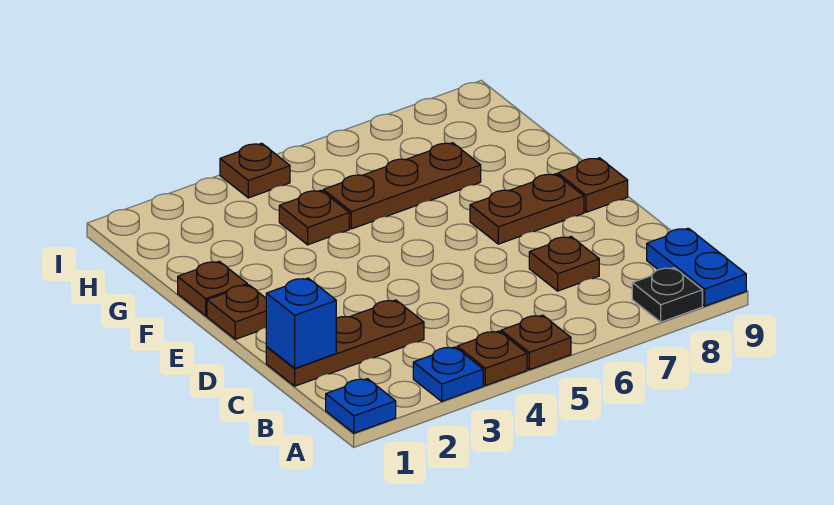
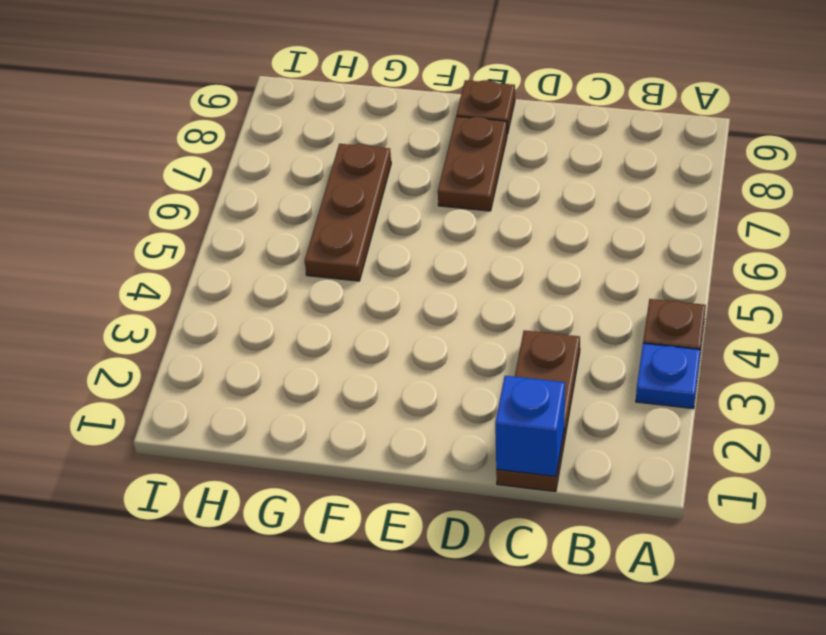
none -> blue plate A1 level 1
none -> brown plate A5 level 1
none -> black plate A8 level 1

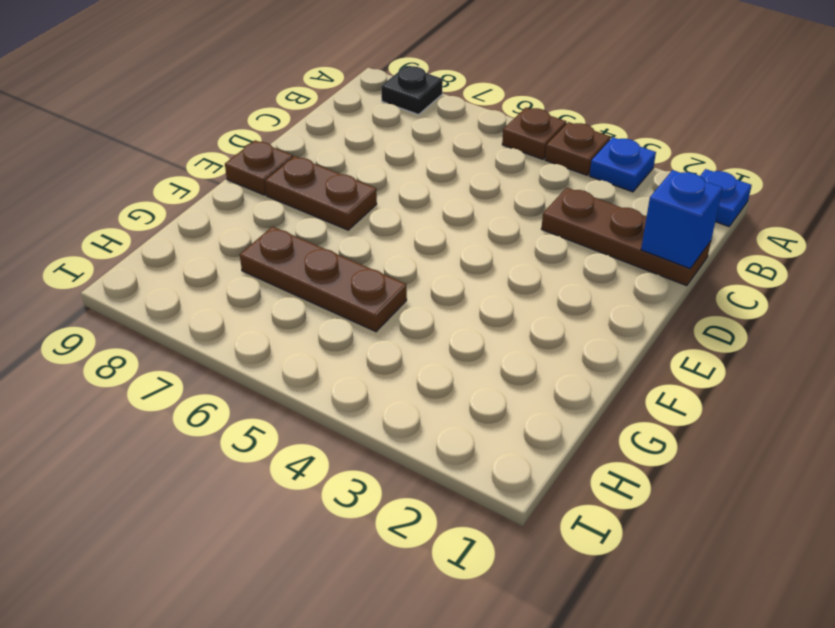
none -> blue plate A9:B9 level 1
none -> brown plate C7 level 1
none -> brown plate E1 level 1

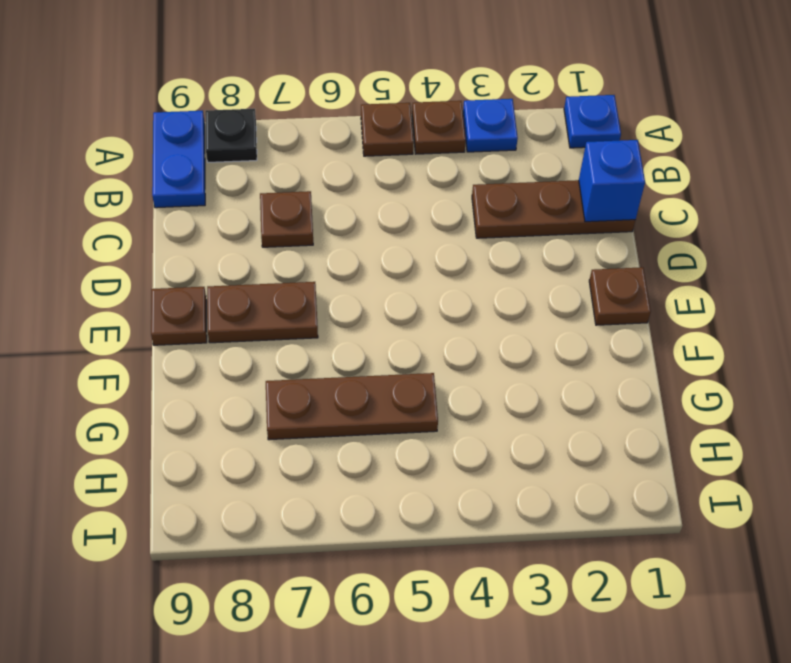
none -> brown plate F1 level 1
none -> brown plate G4 level 1
none -> brown plate I4 level 1

